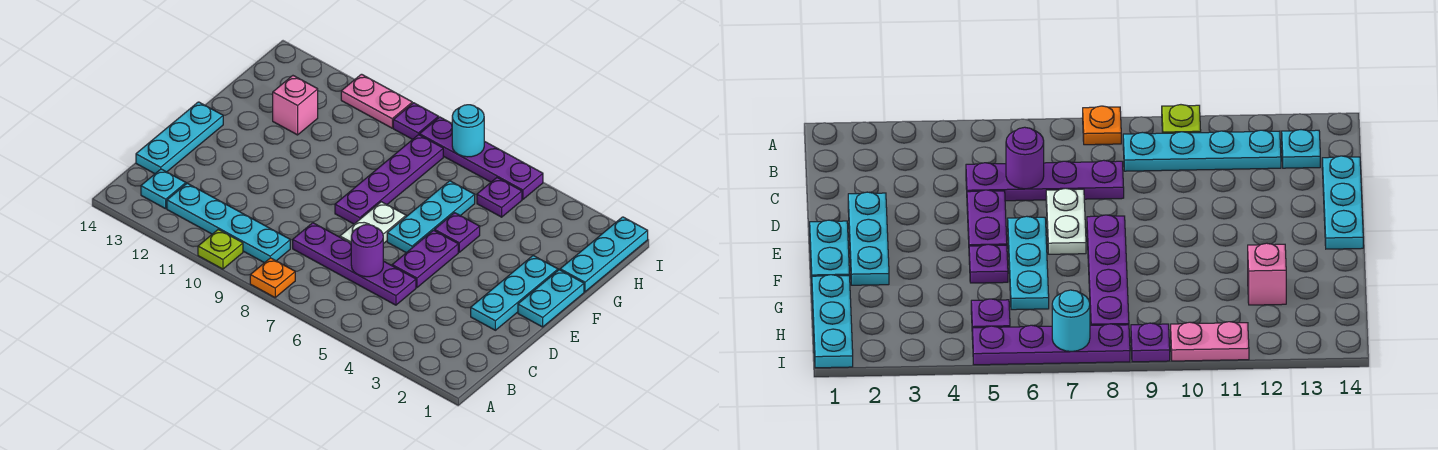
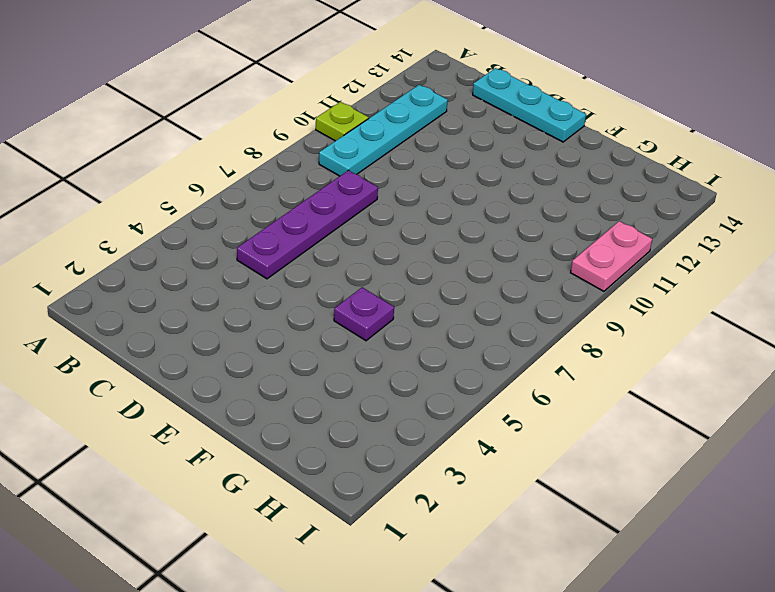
none -> orange plate A8 level 1
none -> cyan plate B13 level 1
none -> cyan plate D2:F2 level 1

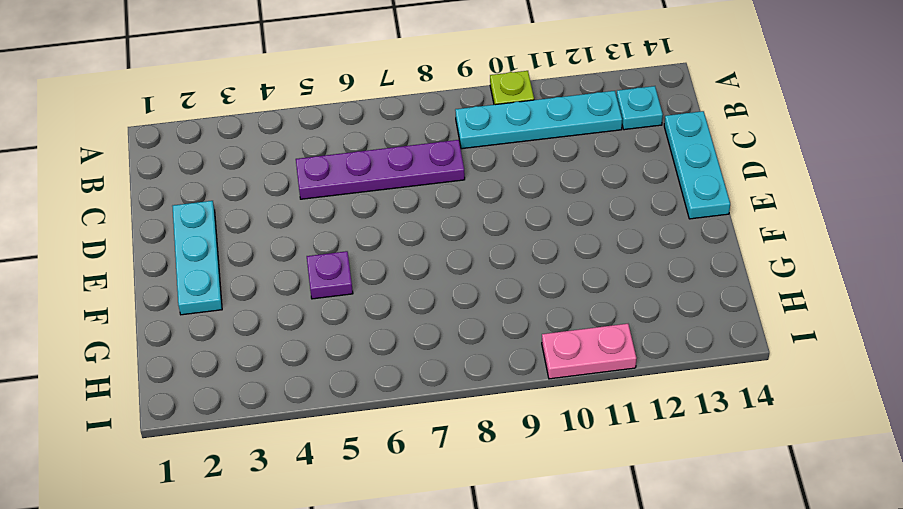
none -> orange plate A8 level 1
none -> purple plate D5:E5 level 1
none -> white plate D7:E7 level 1

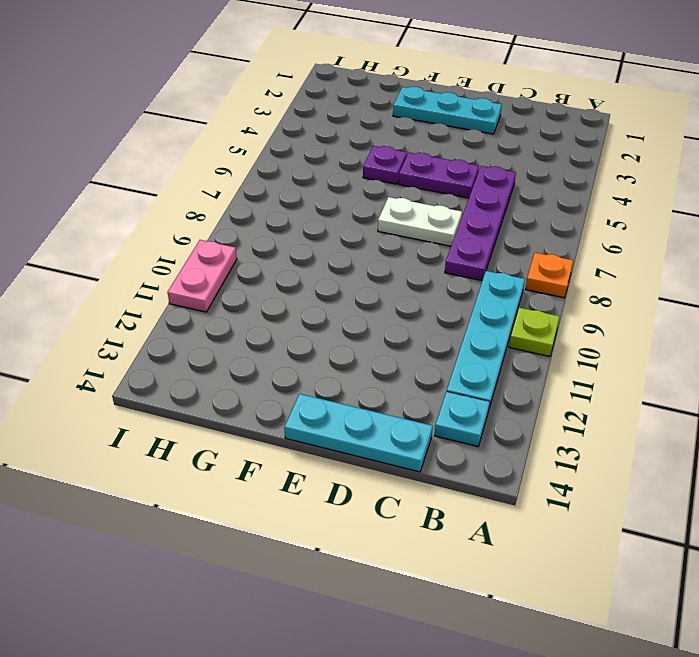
none -> cyan plate E1:F1 level 1
none -> cyan plate E6:G6 level 1
none -> purple plate E8:H8 level 1

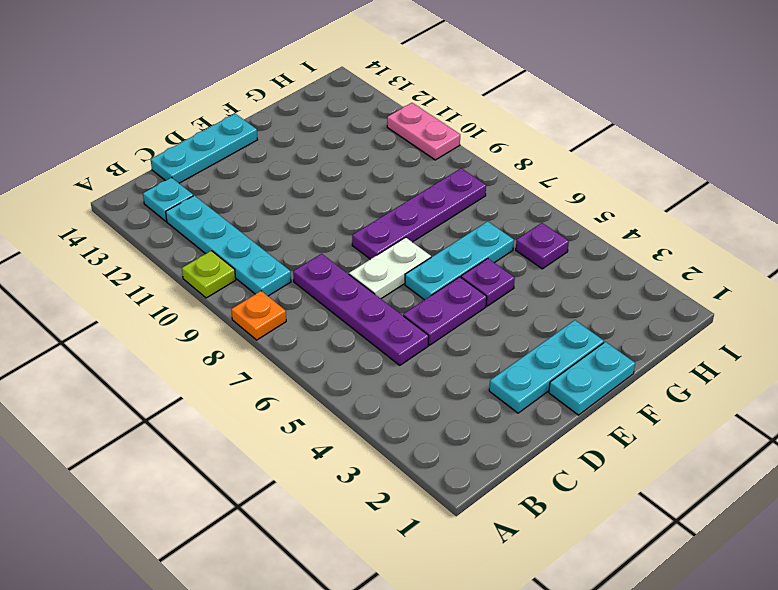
none -> cyan plate G1:I1 level 1
none -> pink brick G12 level 1
none -> purple plate I5:I8 level 1

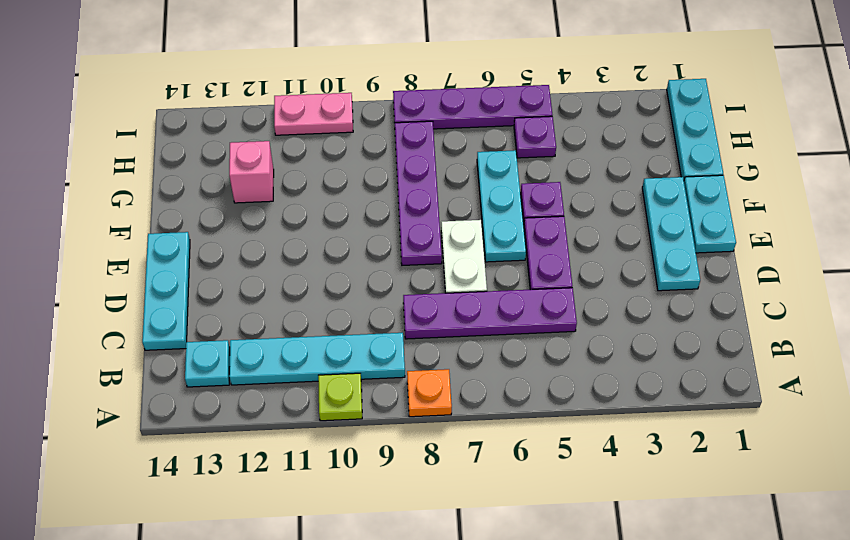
none -> purple plate I9 level 1
none -> purple round brick C6 level 2
none -> cyan round brick I7 level 2

